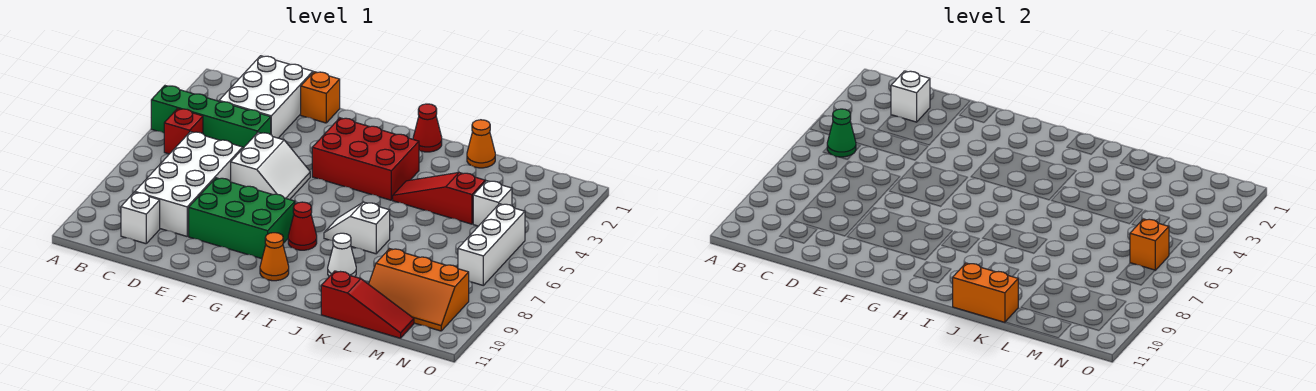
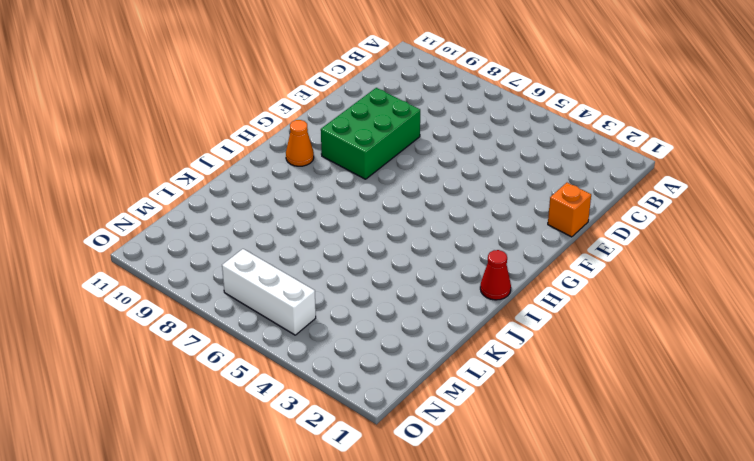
none -> green brick A4:D4 level 1
none -> red brick B5 level 1
none -> white brick C1:D3 level 1

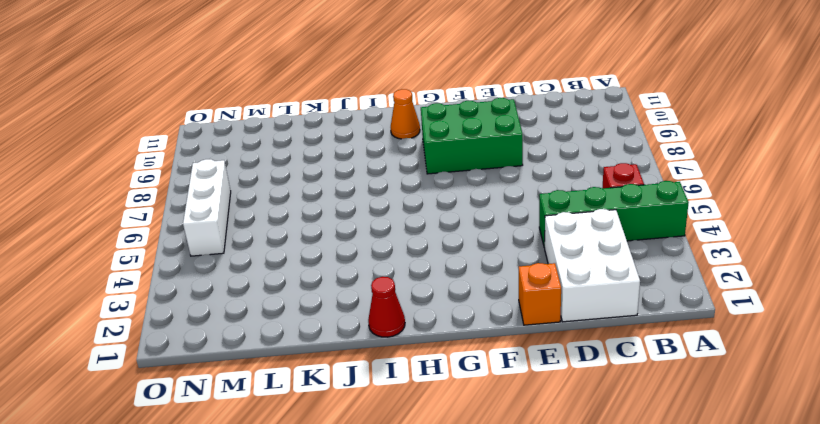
none -> white brick C6:D9 level 1
none -> white brick C10 level 1
none -> white slope E5:F6 level 1 top E

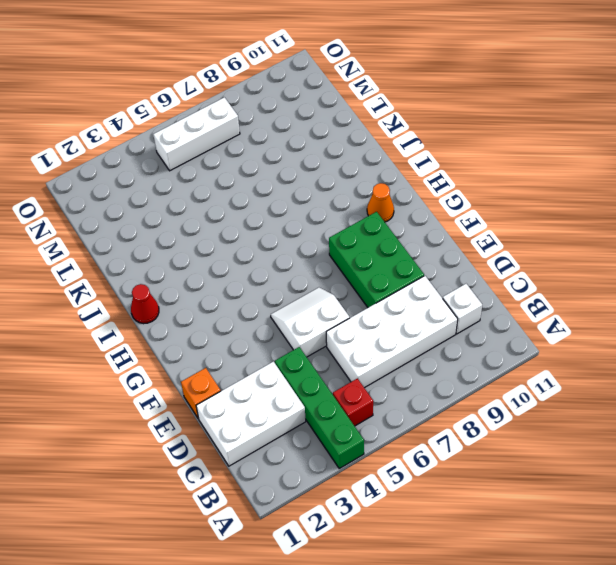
none -> red brick G3:I4 level 1
none -> red cone H8 level 1
none -> white slope I7:J7 level 1 top J

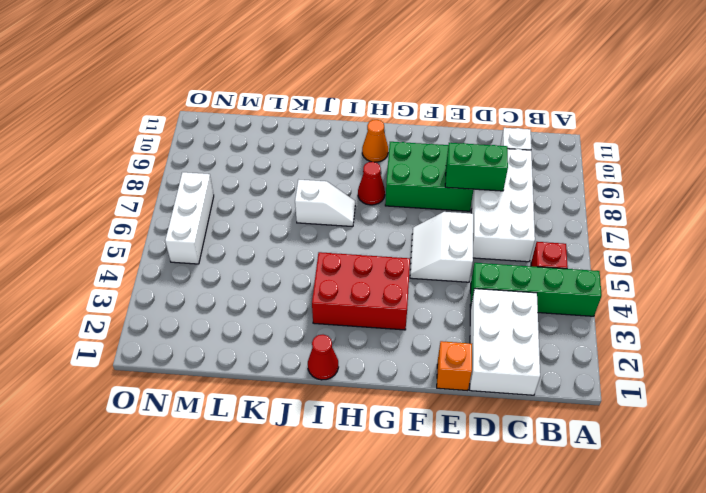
green brick D8:E8 level 2 -> none
none -> red slope J4:L4 level 1 top L
none -> white cone J9 level 1
none -> orange cone K1 level 1

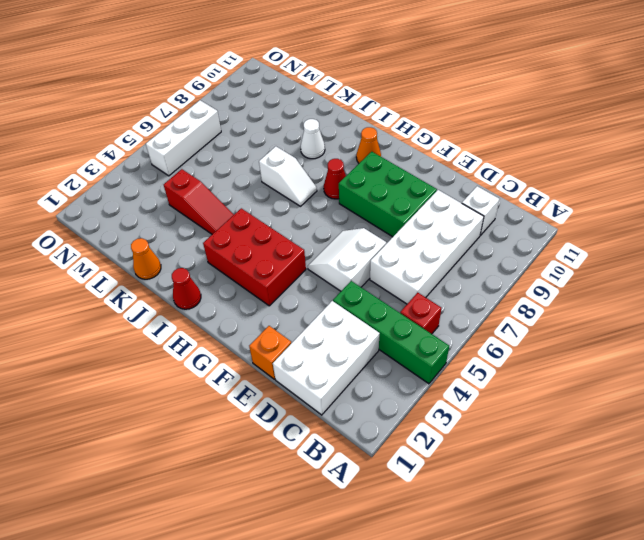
none -> red slope K11:M11 level 1 top K
none -> orange slope L9:N10 level 1 top 9
none -> white brick M4 level 1

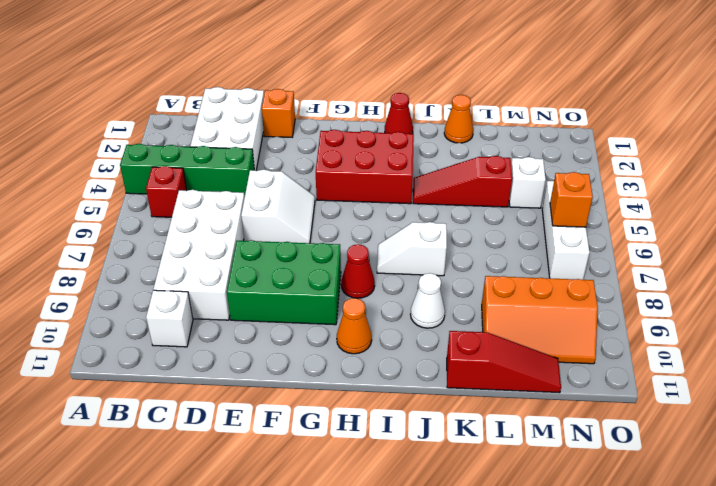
none -> green cone B5 level 2
none -> white brick C2 level 2
none -> orange brick J11:K11 level 2

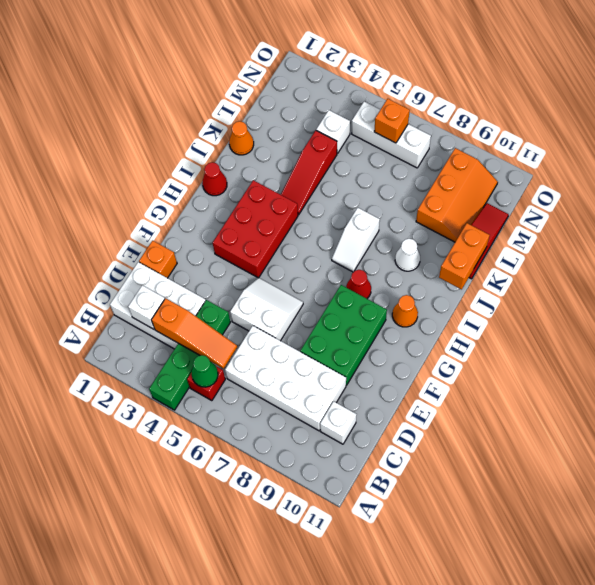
orange slope C3:C5 level 2 top 3 -> none

